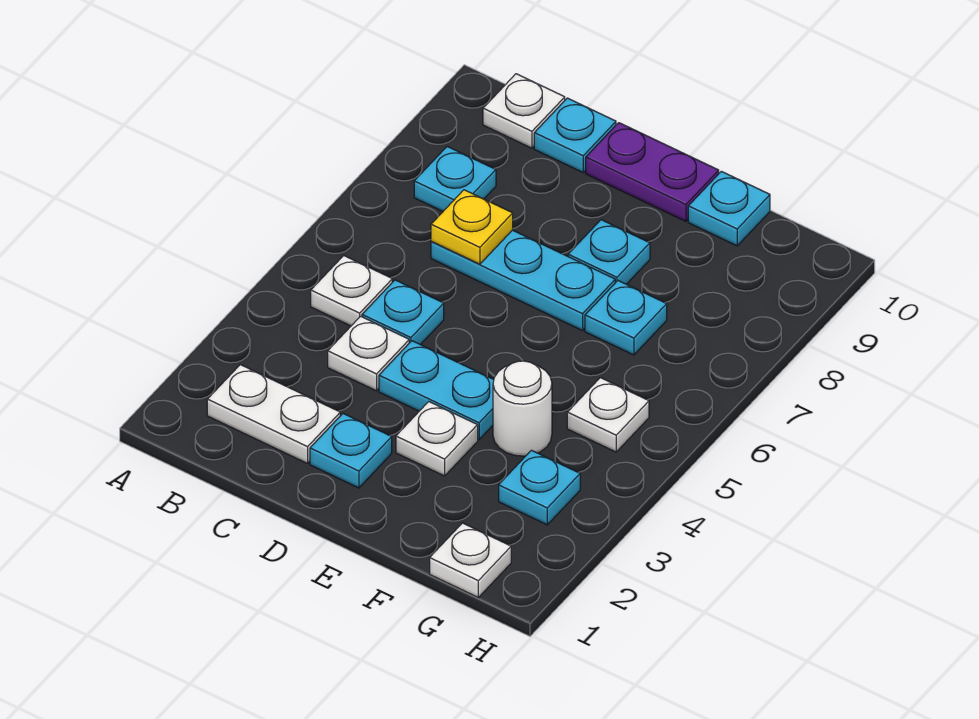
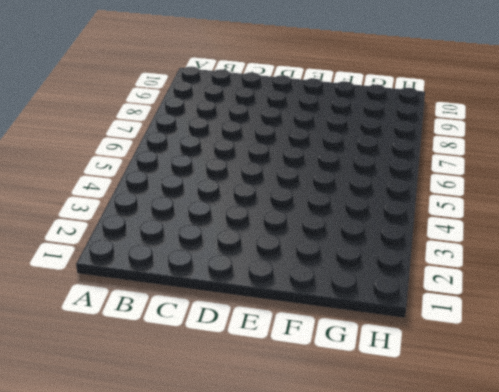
none -> white plate B2:C2 level 1
none -> white plate B5 level 1
none -> cyan plate B8 level 1

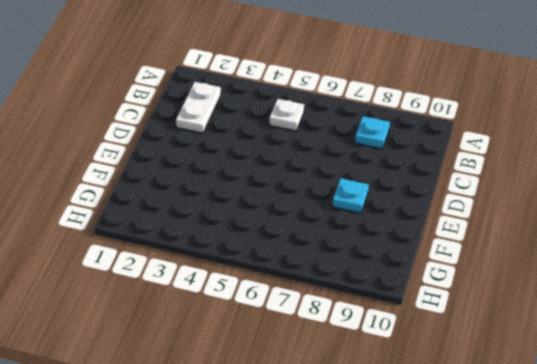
none -> white plate B10 level 1
none -> white plate C4 level 1
none -> cyan plate C5 level 1

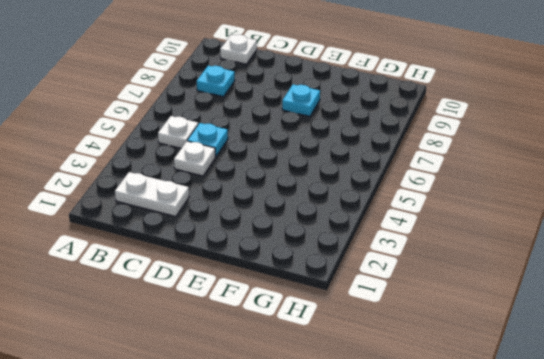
none -> cyan plate C7:E7 level 1
none -> cyan plate C10 level 1
none -> cyan plate D2 level 1

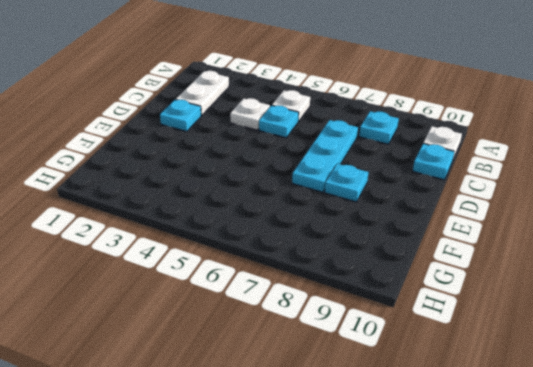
none -> cyan plate D4:E4 level 1
none -> purple plate D10:E10 level 1
none -> white plate E3 level 1

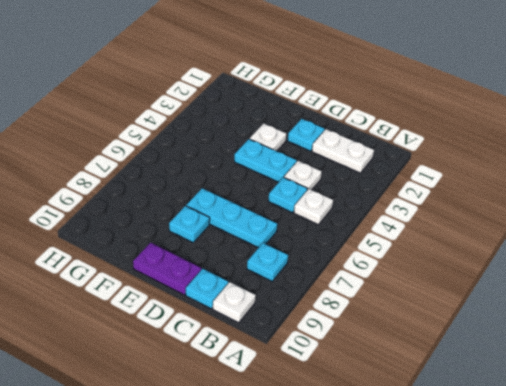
none -> white round brick F4 level 1
none -> cyan plate F7 level 1
none -> cyan plate F10 level 1

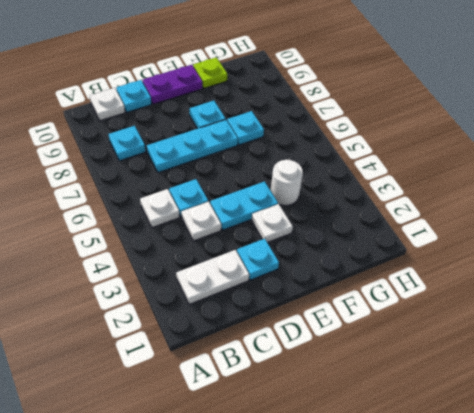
lime plate F10 level 1 -> cyan plate F10 level 1
none -> white plate G1 level 1
none -> cyan plate G3 level 1
none -> white plate G5 level 1

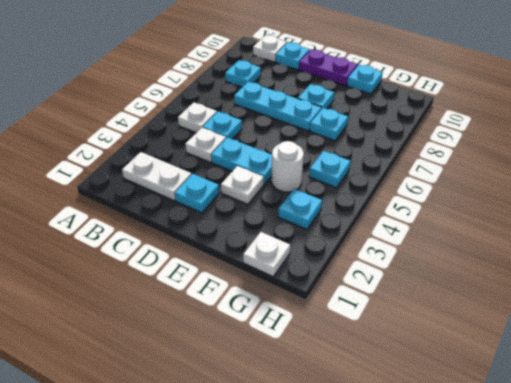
cyan plate G5 level 1 -> white plate G5 level 1
none -> yellow plate C7 level 2

